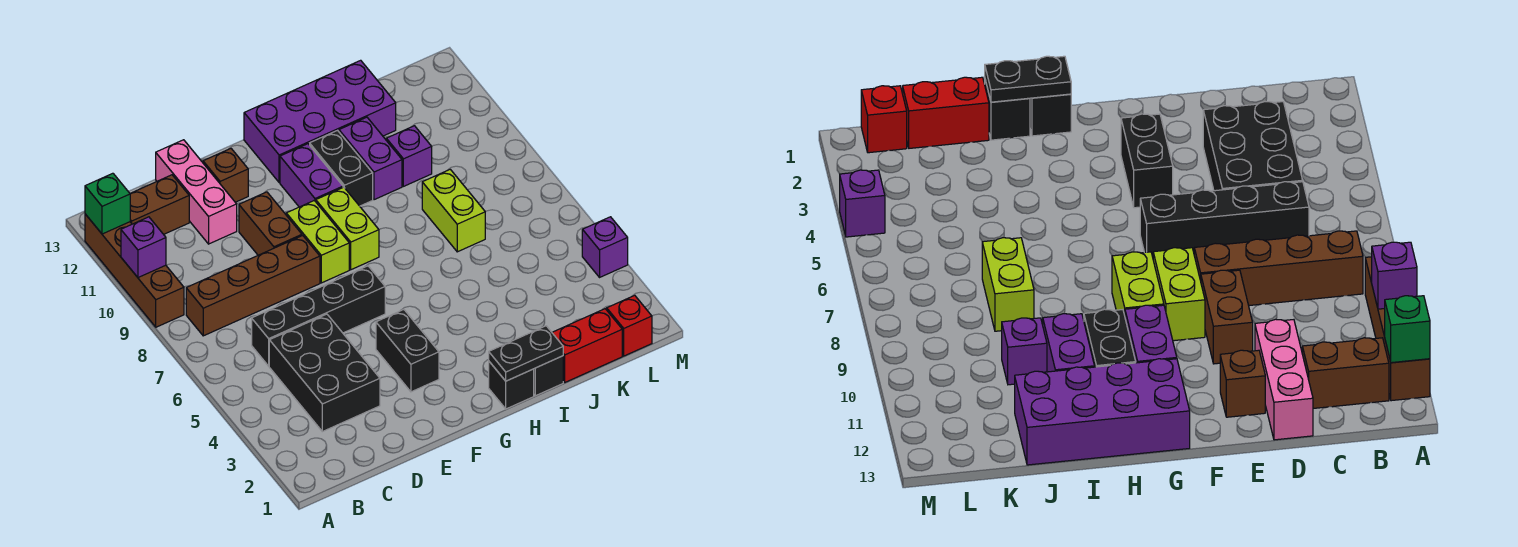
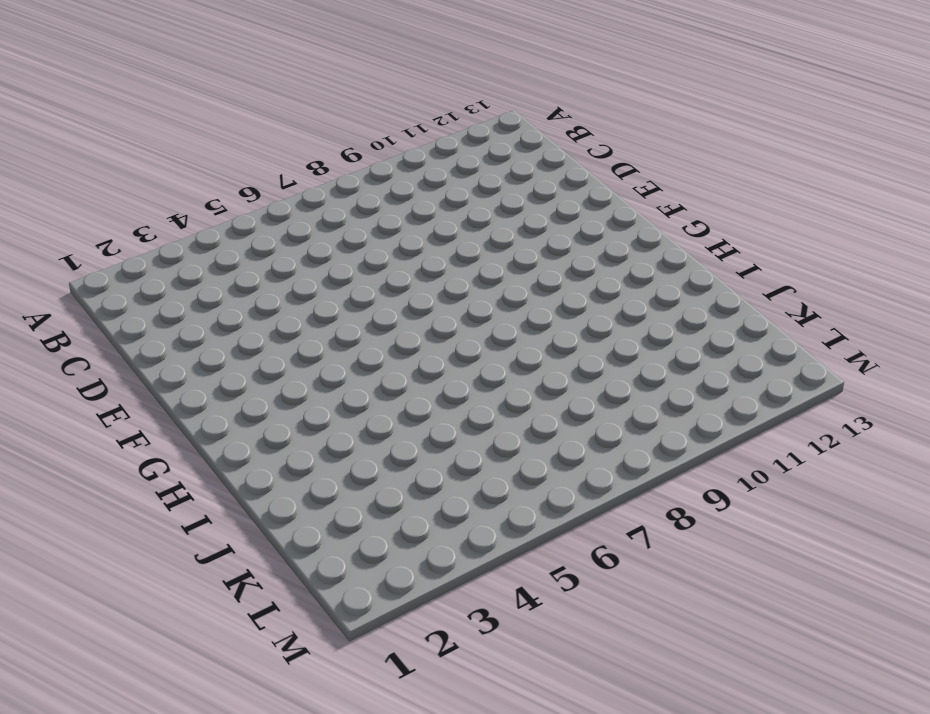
none -> brown brick A9:A12 level 1
none -> brown brick B8:E8 level 1
none -> brown brick B12:C12 level 1

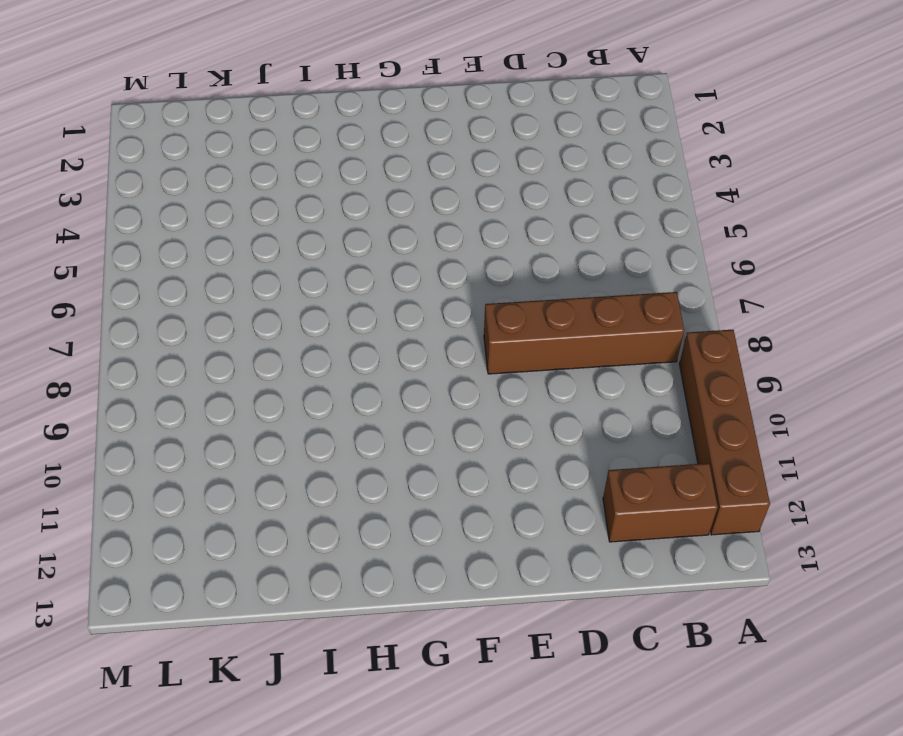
none -> black brick C3:D5 level 1
none -> black brick C6:F6 level 1
none -> pink brick D11:D13 level 1

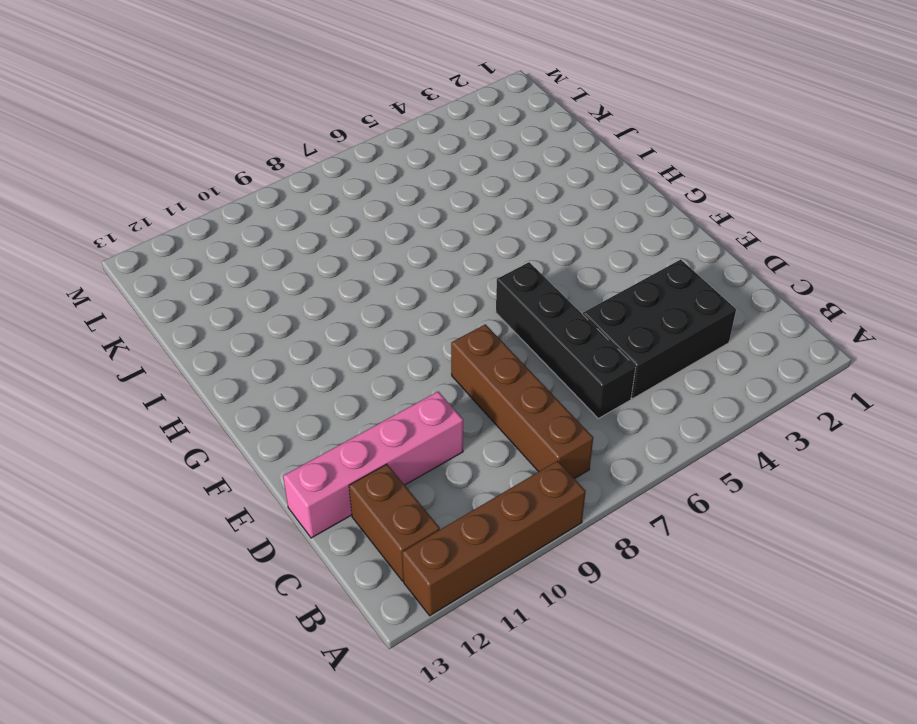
pink brick D10:D13 level 1 -> pink brick D11:D13 level 1
none -> brown brick E9:E10 level 1
none -> brown brick E12 level 1
none -> black brick F3:F4 level 1

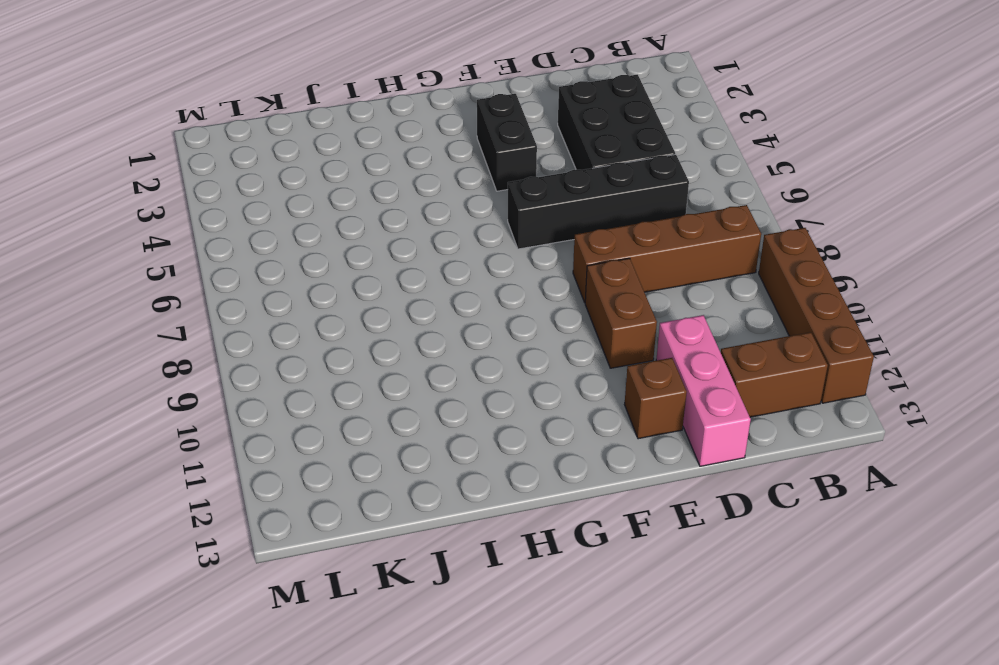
none -> lime brick F8:F9 level 1
none -> lime brick G8:G9 level 1
none -> purple brick G10:G11 level 1

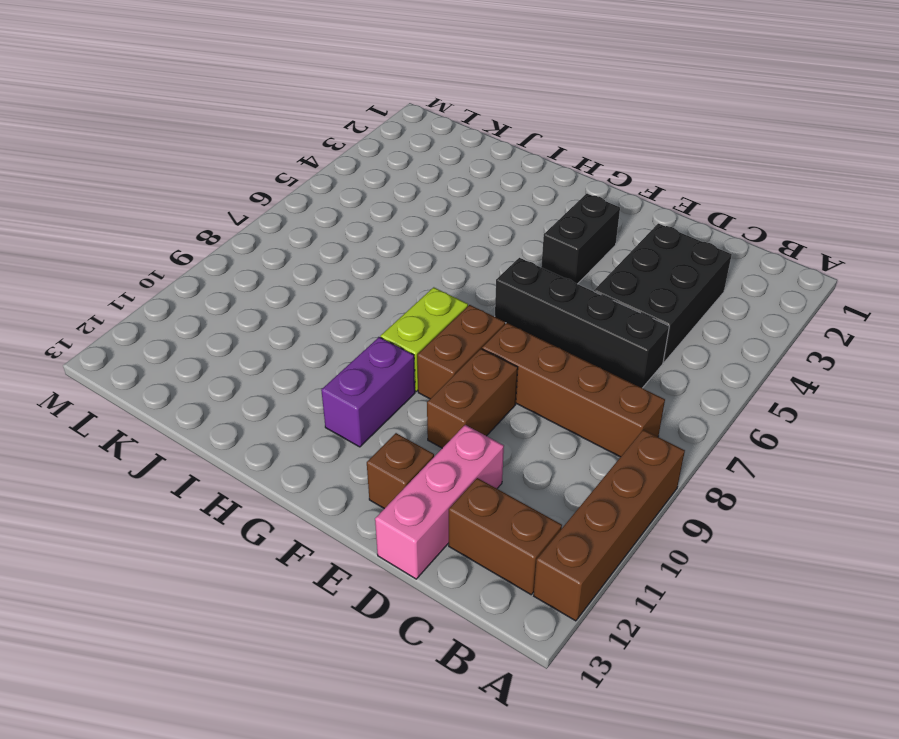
brown brick F8:F9 level 1 -> lime brick F8:F9 level 1
none -> purple brick G12:J13 level 1
none -> black brick H1 level 1
none -> black brick H10:H11 level 1

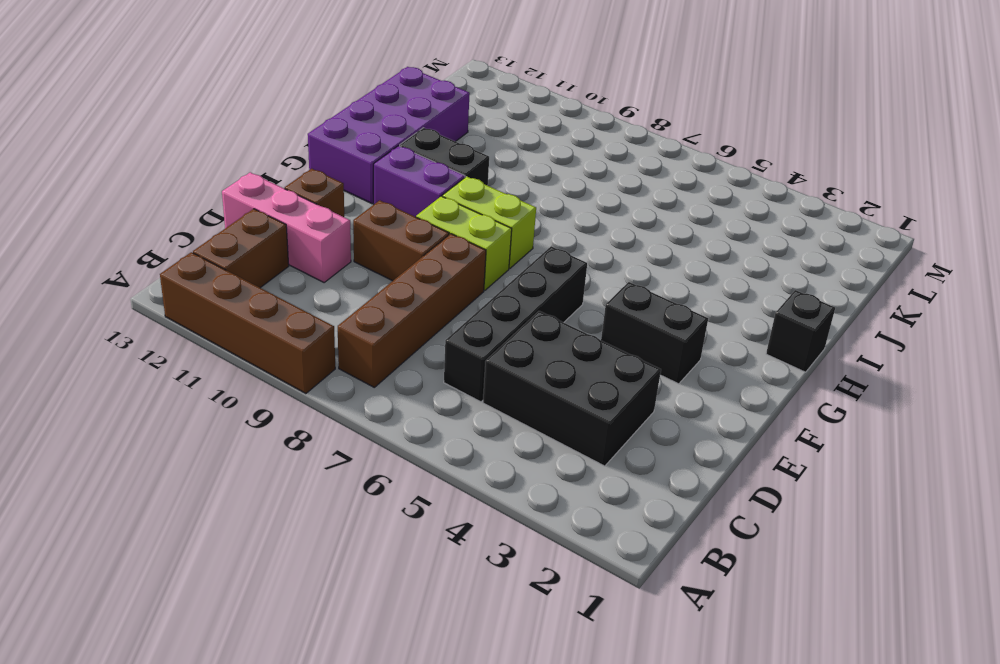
none -> black brick I1 level 1
none -> purple brick I10:I11 level 1
none -> red brick J1:K1 level 1

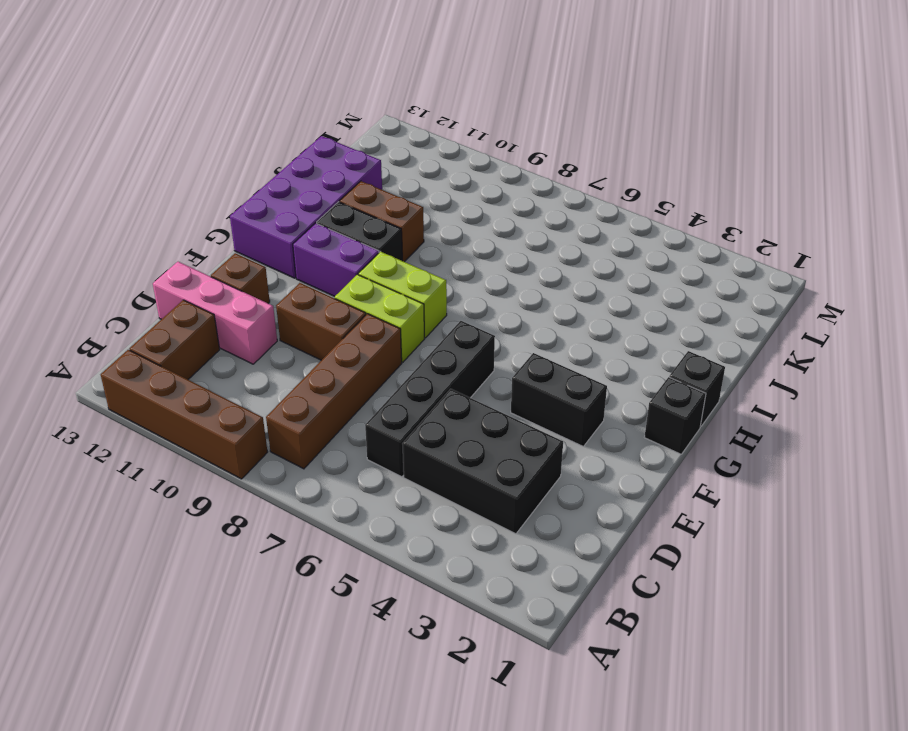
black brick G1 level 1 -> black brick I1 level 1
brown brick I10:I11 level 1 -> purple brick I10:I11 level 1
none -> red brick J1:K1 level 1
none -> lime brick J7:J8 level 1
none -> purple brick J10 level 1

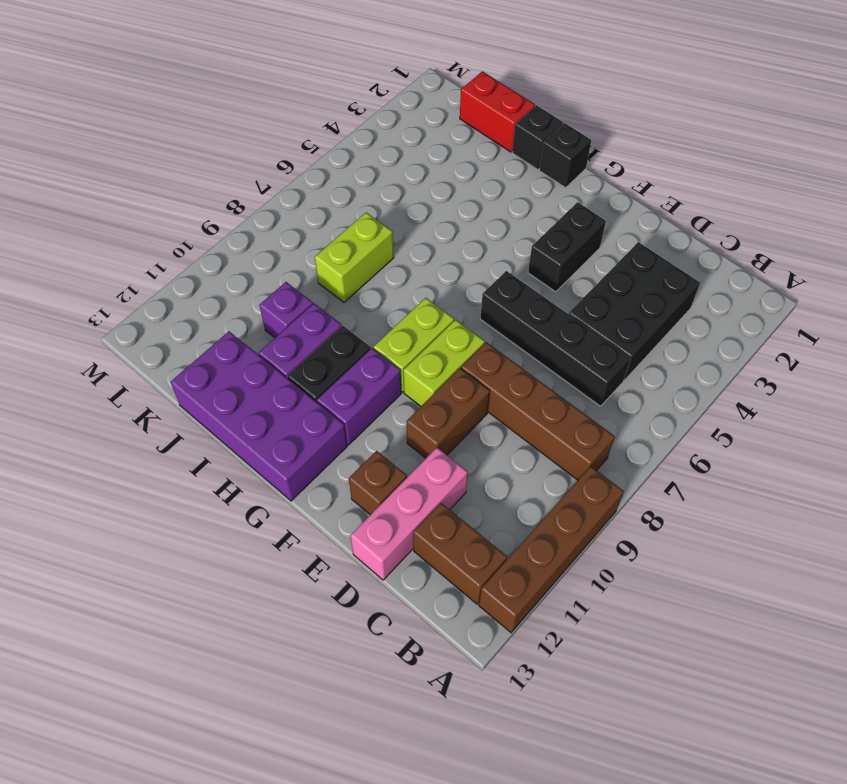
none -> red brick L1 level 1
none -> purple brick M4 level 1
none -> purple brick A10 level 2

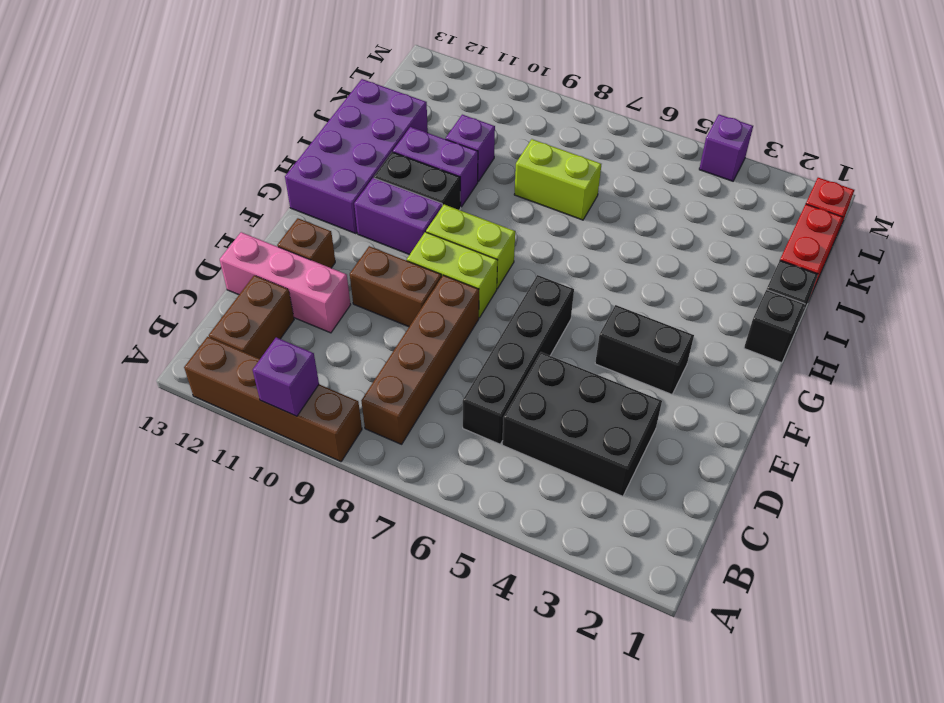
none -> green brick A12 level 2
none -> black plate H1:I1 level 2

